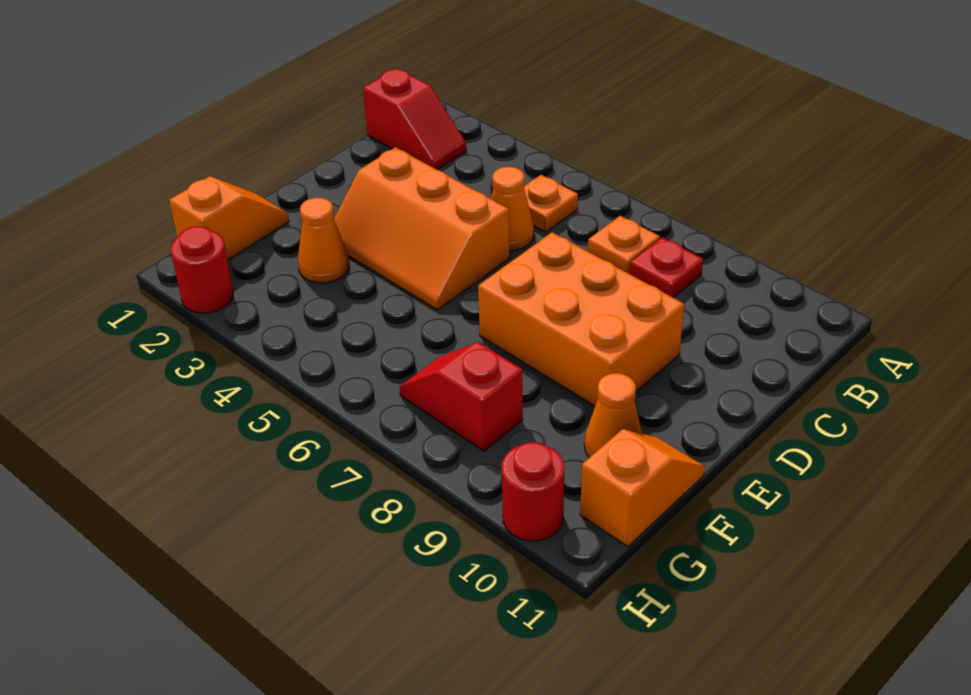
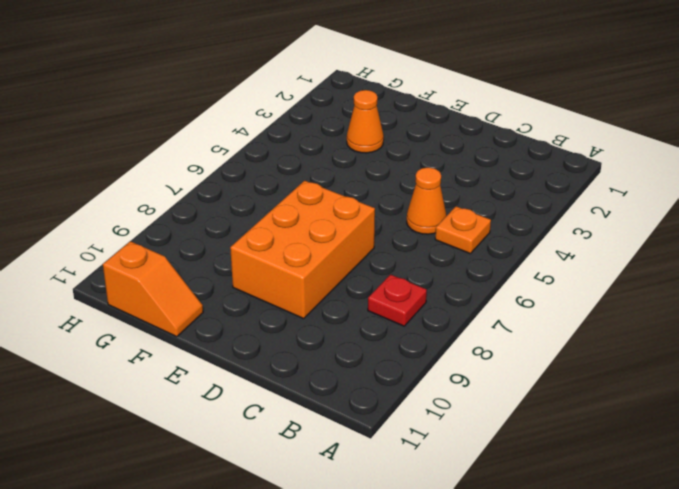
none -> red slope B1:B2 level 1 top 1
none -> orange plate B7 level 1
none -> orange slope D3:E5 level 1 top D

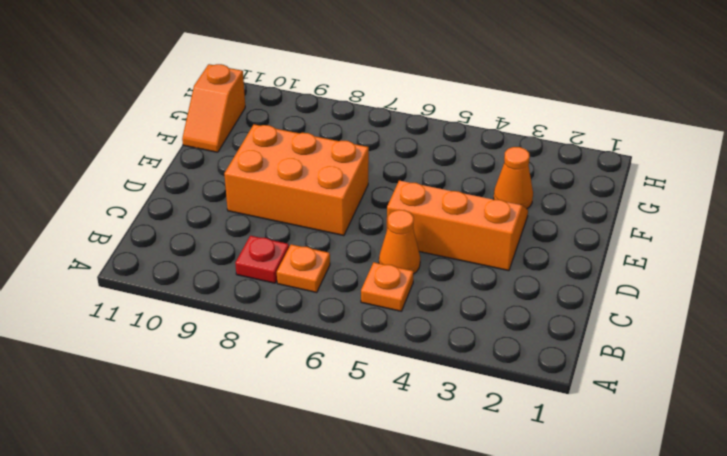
none -> red slope B1:B2 level 1 top 1
none -> orange slope F1:G1 level 1 top G
none -> orange cone F10 level 1

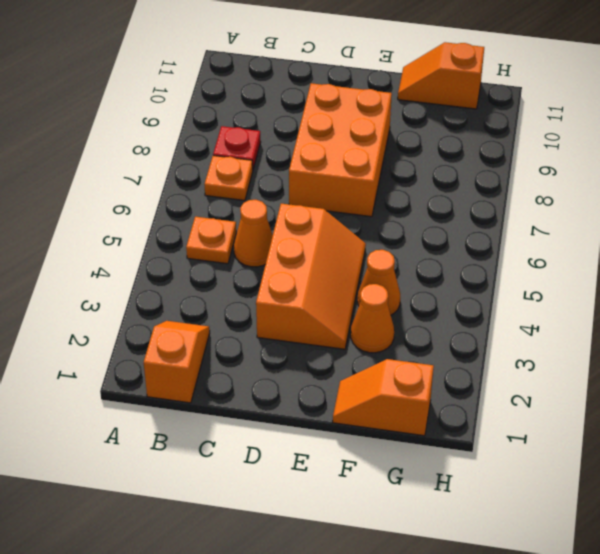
orange slope B1:B2 level 1 top 1 -> red slope B1:B2 level 1 top 1
orange cone F4 level 1 -> orange cone F10 level 1
none -> red slope G7:G8 level 1 top 8
none -> red round brick H2 level 1
none -> red round brick H10 level 1

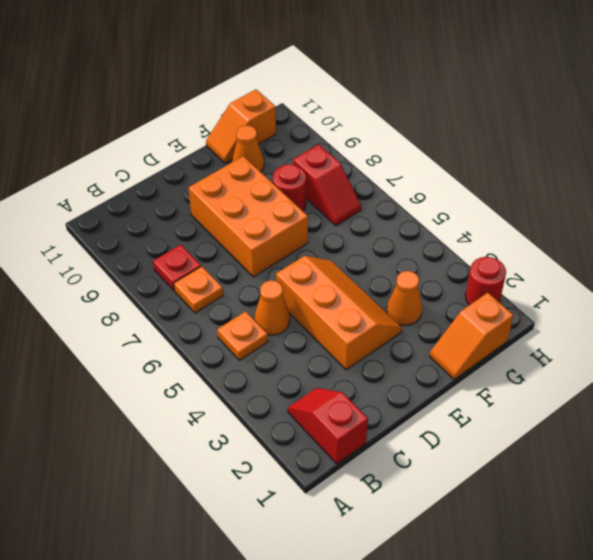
red round brick F8 level 1 -> red round brick H10 level 1

